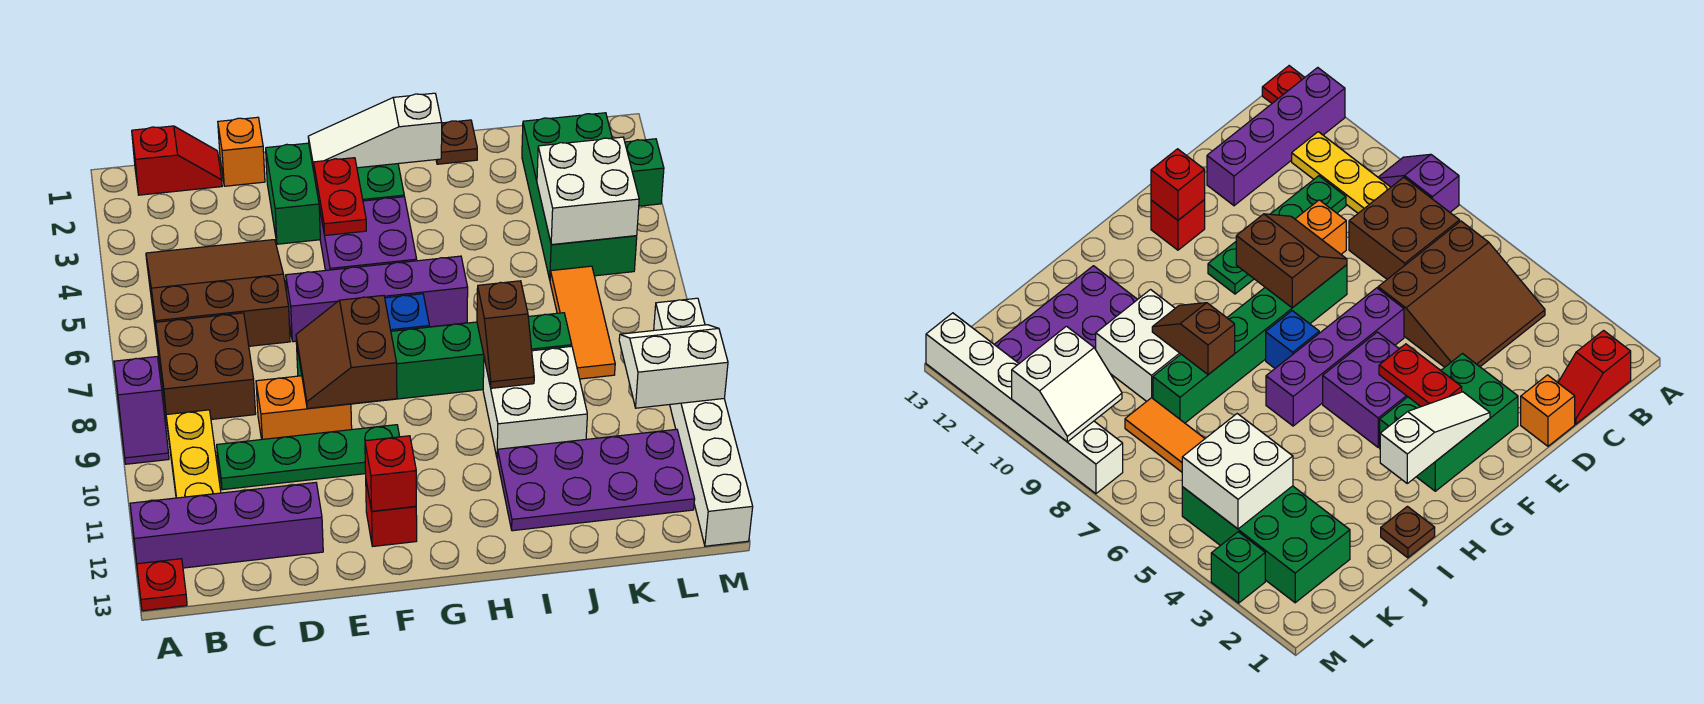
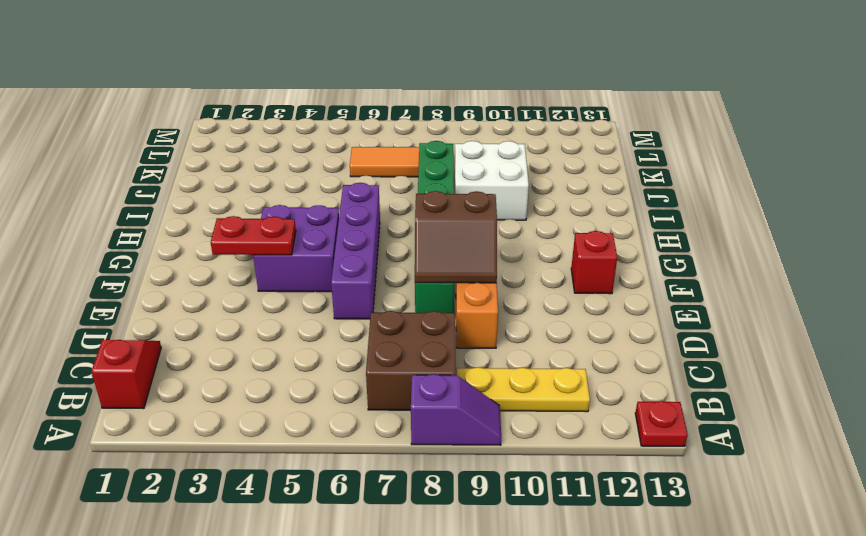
none -> purple brick A12:D12 level 1
none -> brown slope B4:D6 level 1 top 6
none -> green plate C10:F10 level 1
none -> orange brick D1 level 1

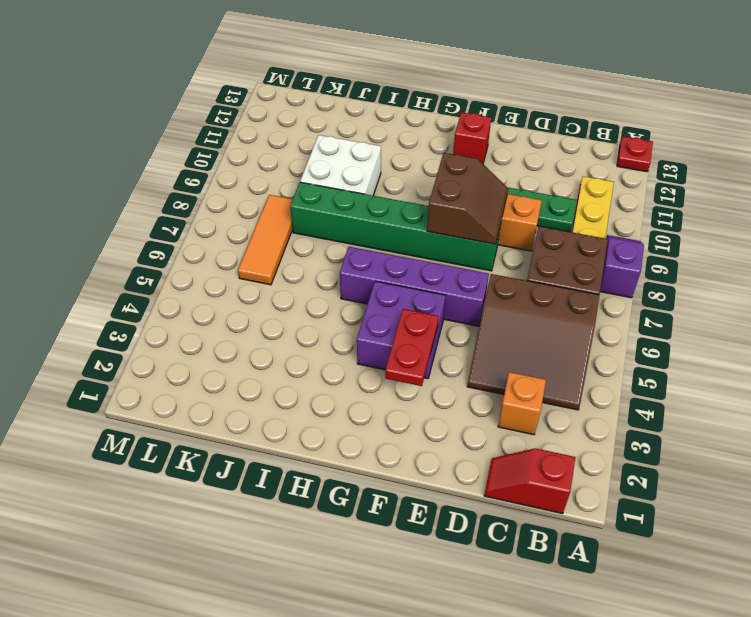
orange brick C3 level 1 -> orange brick D1 level 1
none -> purple brick A12:D12 level 1
none -> green brick E2:G3 level 1
none -> blue brick G7 level 1
none -> brown plate I1 level 1

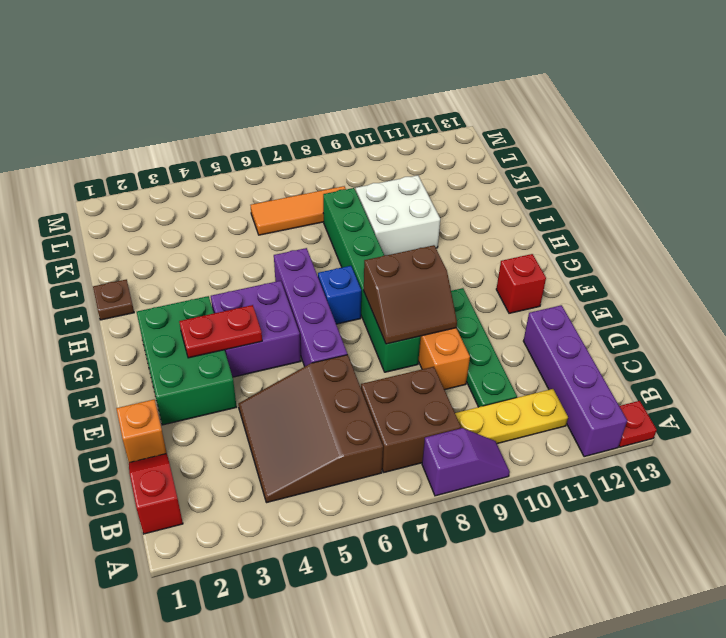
none -> purple plate I11:L12 level 1
none -> green brick K2:L5 level 1
none -> green brick M3 level 1
none -> white brick M8:M13 level 1

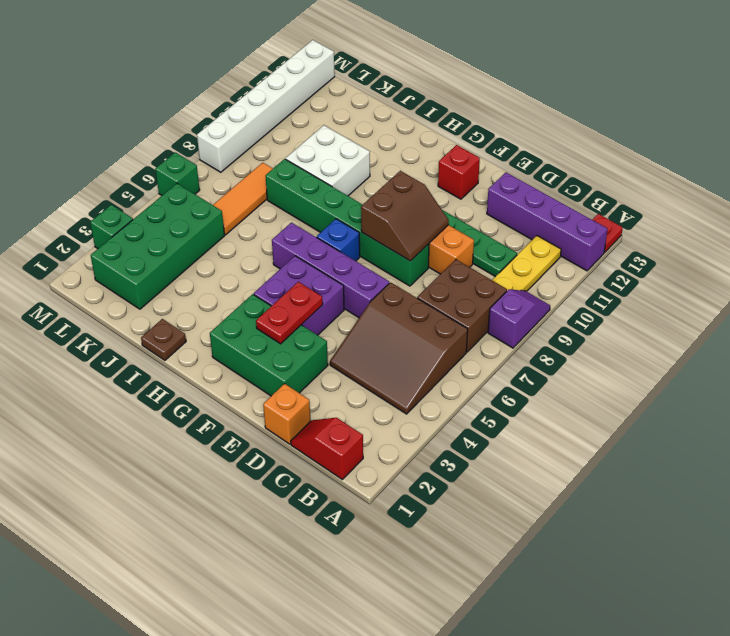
green brick M6 level 1 -> none
none -> purple plate I11:L12 level 1
none -> white slope F2:H2 level 2 top H
none -> red brick F12 level 2
none -> brown slope I8:I9 level 2 top 8

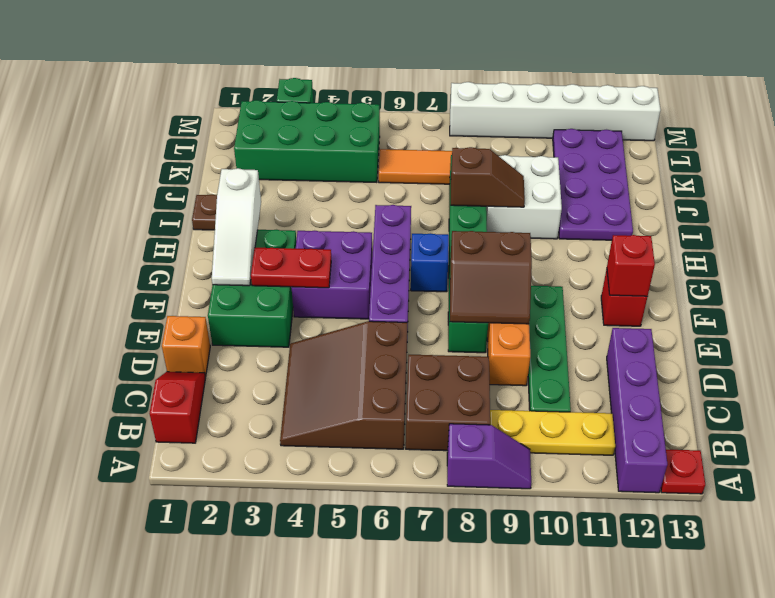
none -> white brick K4:L5 level 2
none -> white slope L9:M10 level 2 top 10

